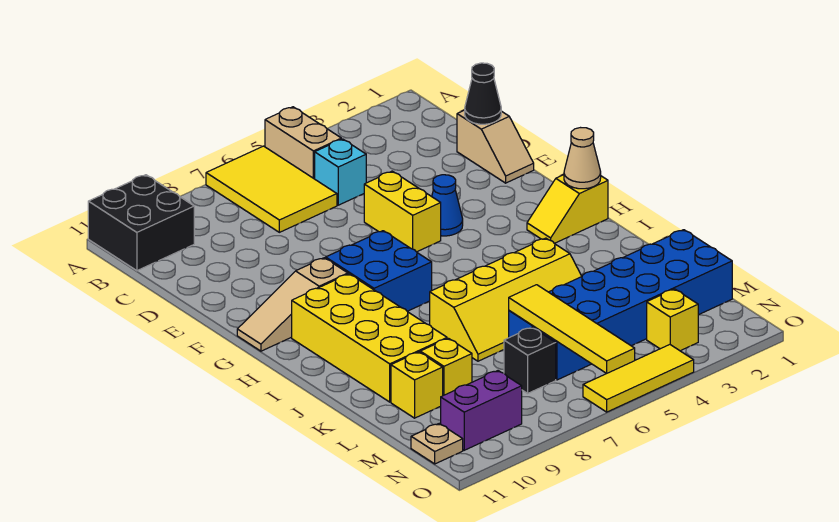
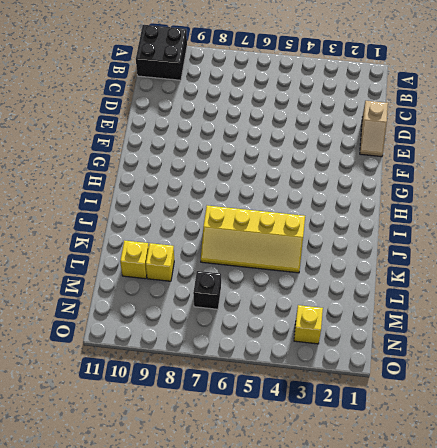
none -> tan brick A5:B5 level 1
none -> yellow tile A6:C7 level 1
none -> cyan brick C5 level 1

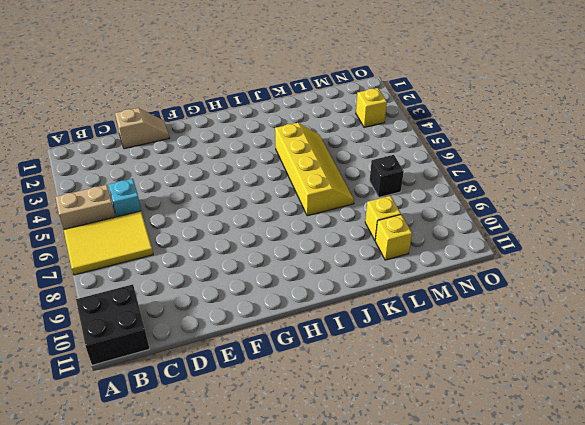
none -> yellow brick E5:F5 level 1
none -> blue cone F4 level 1
none -> blue brick G7:H8 level 1

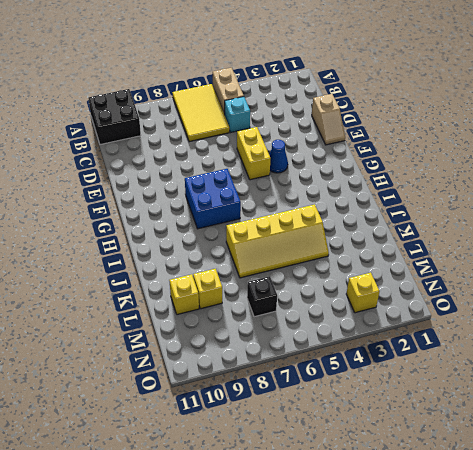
none -> tan slope G9:G11 level 1 top 9
none -> yellow slope H1:H2 level 1 top 1
none -> yellow brick H9:K10 level 1

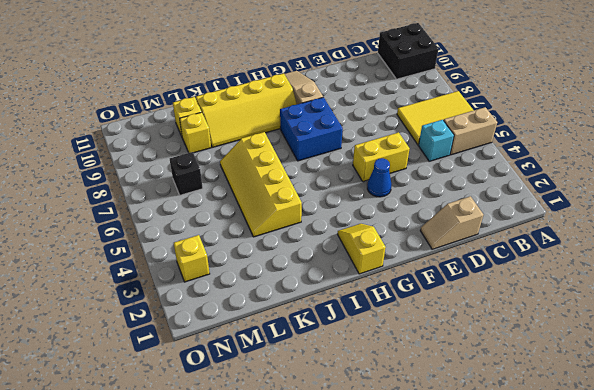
yellow slope H9:K10 level 1 top 10 -> yellow brick H9:K10 level 1
none -> blue brick L1:M6 level 1
none -> purple brick N9:N10 level 1
none -> tan plate N11 level 1

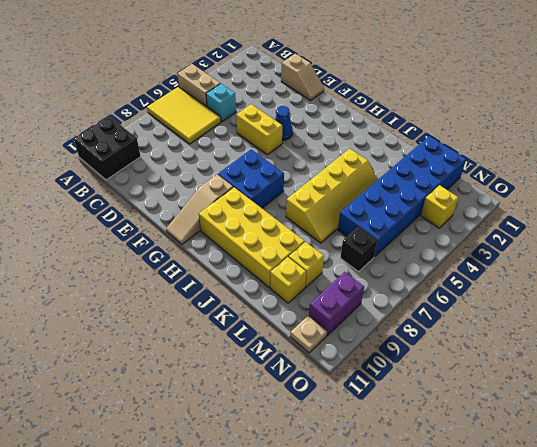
none -> yellow slope H1:H2 level 1 top 1
none -> yellow tile O4:O6 level 1
none -> black cone D1 level 2

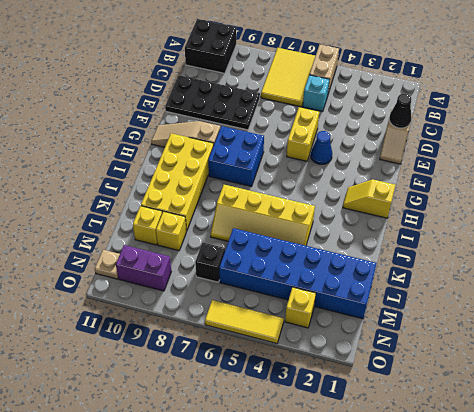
black plate D8:E11 level 1 -> none
none -> tan cone H1 level 2
none -> yellow tile L6:O6 level 2

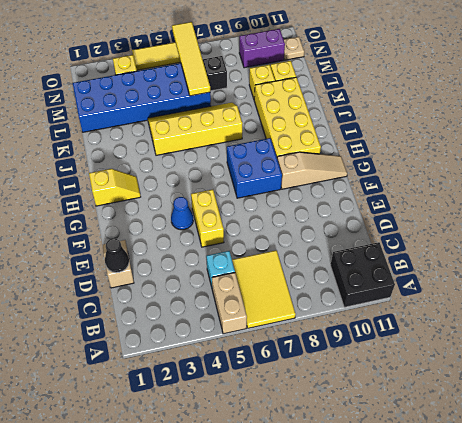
none -> tan cone H1 level 2

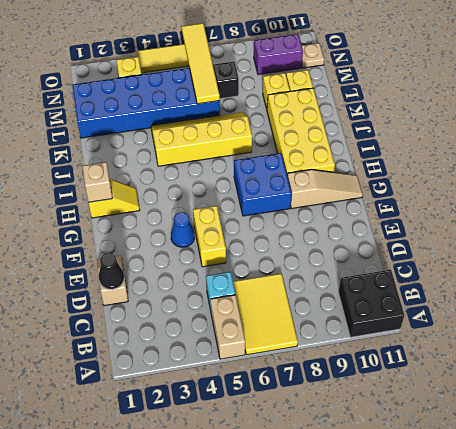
tan brick H1 level 2 -> tan cone H1 level 2

